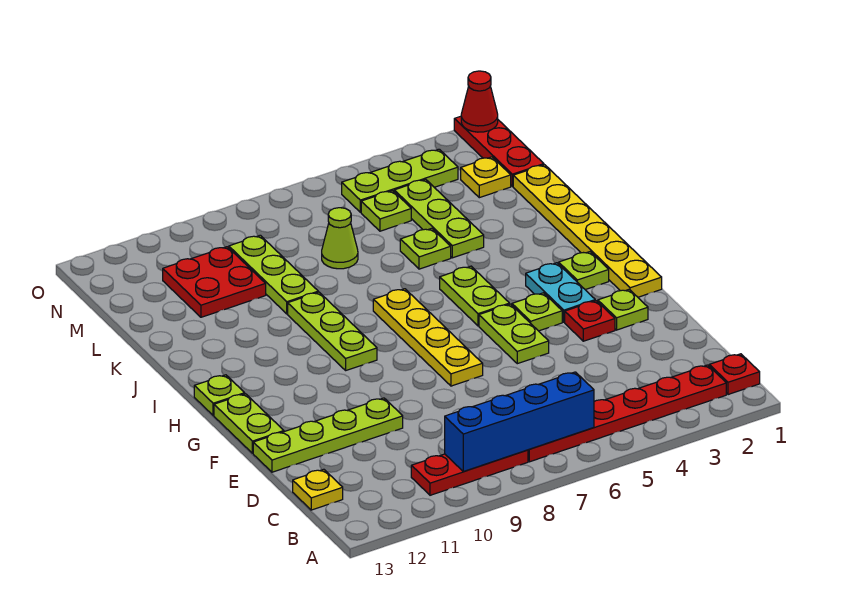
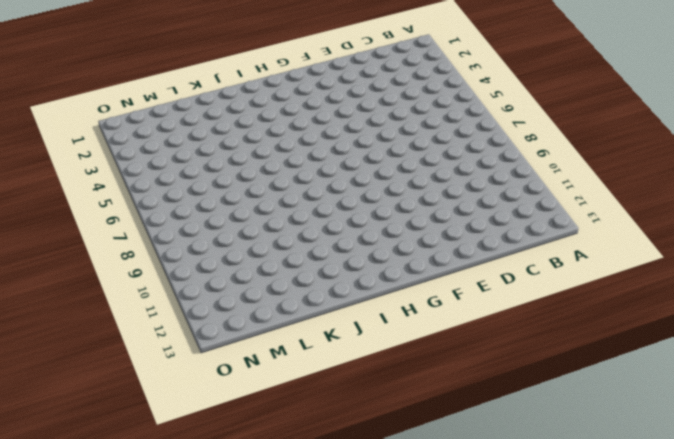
none -> red plate B1 level 1
none -> red plate B2:B7 level 1
none -> red plate B8:B10 level 1

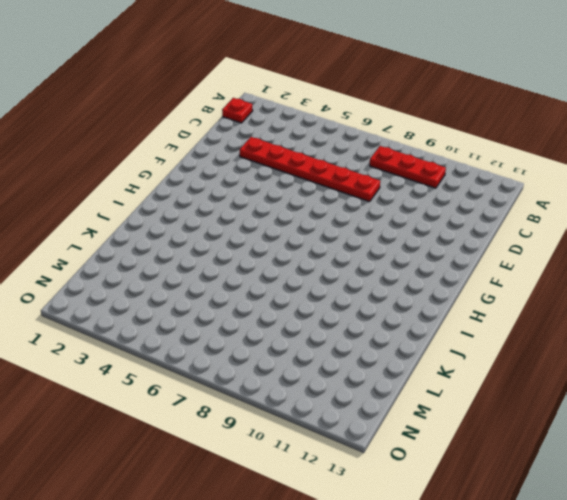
red plate D3:D8 level 1 -> red plate B2:B7 level 1
none -> yellow plate C13 level 1
none -> lime plate E10:E13 level 1
none -> lime plate F2 level 1

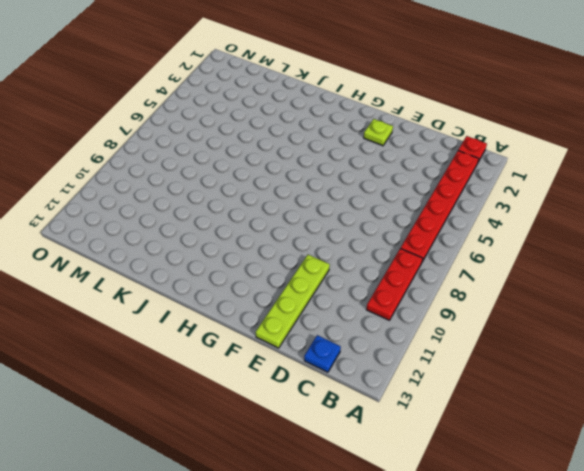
blue plate C13 level 1 -> yellow plate C13 level 1
none -> red plate F3 level 1
none -> lime plate F5:G5 level 1
none -> yellow plate F7:I7 level 1

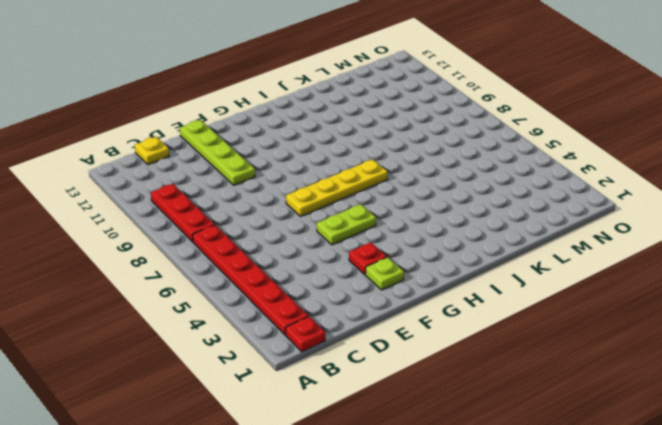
none -> lime plate F13:G13 level 1
none -> yellow plate G1:L1 level 1
none -> cyan plate G3:H3 level 1

